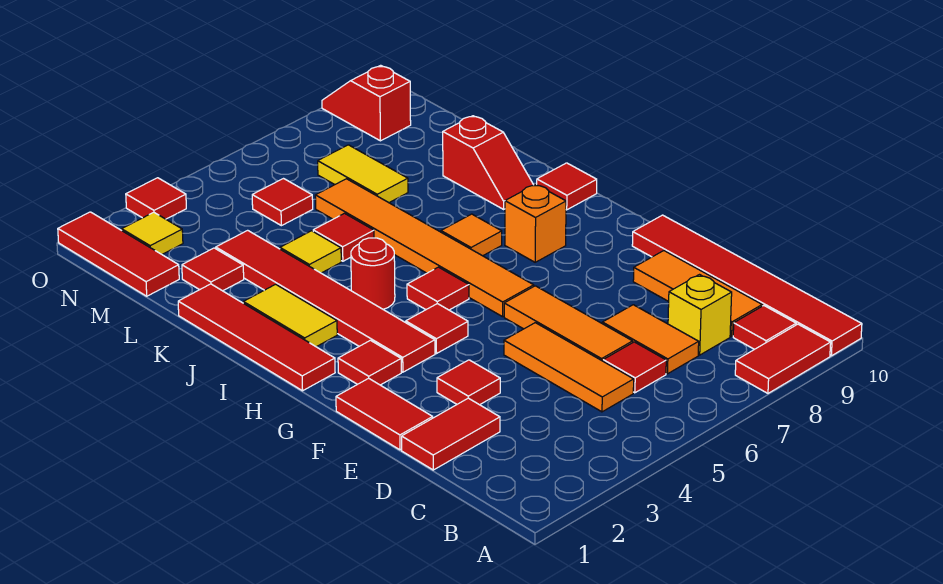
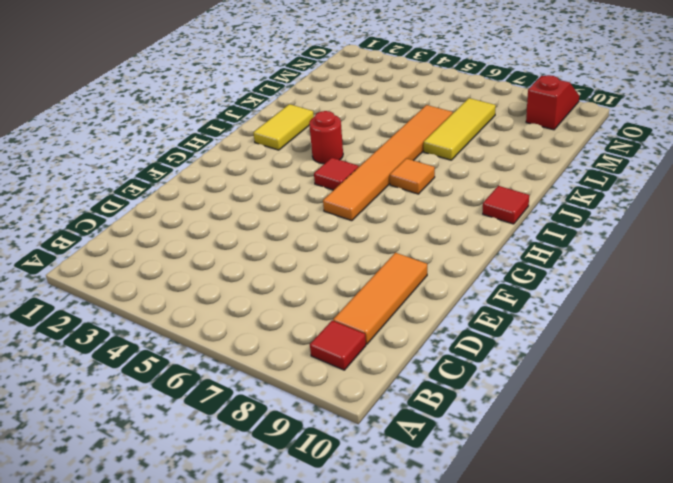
yellow tile K7:M7 level 1 -> yellow tile L7:M7 level 1
none -> red tile A8:A9 level 1
none -> red tile A10:F10 level 1
none -> orange tile C5:E5 level 1
none -> red tile C6 level 1

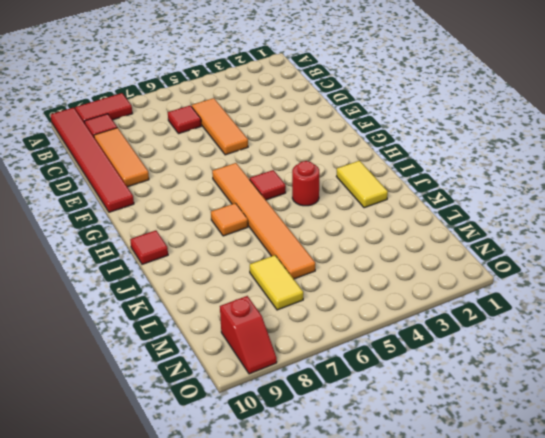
none -> orange tile C7:D7 level 1
none -> yellow brick C8 level 1
none -> red tile D1:D2 level 1
none -> orange tile D6:F6 level 1

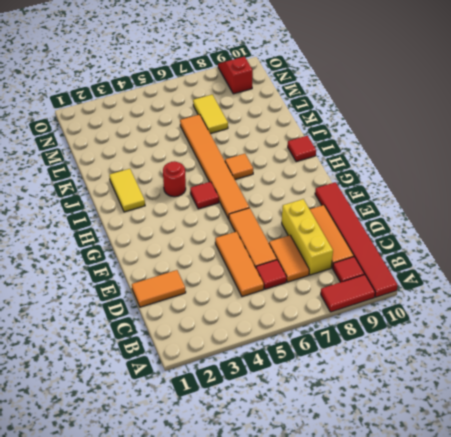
yellow brick C8:E8 level 1 -> yellow brick C8 level 1
orange tile D1:D2 level 1 -> red tile D1:D2 level 1
none -> red tile E1:F1 level 1
none -> red tile E3 level 1
none -> red tile G2 level 1
none -> red tile G3:L3 level 1

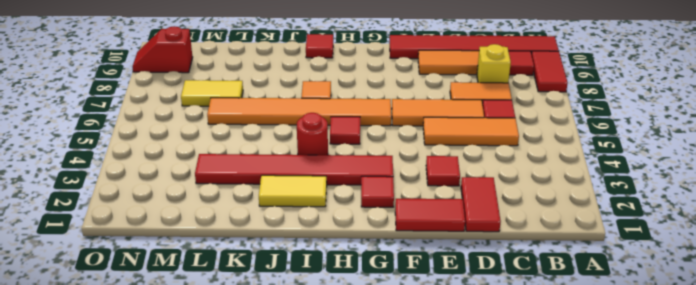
none -> red tile G4 level 1
none -> red tile H1:K1 level 1
none -> orange brick H8 level 1
none -> red slope J9:K9 level 1 top K

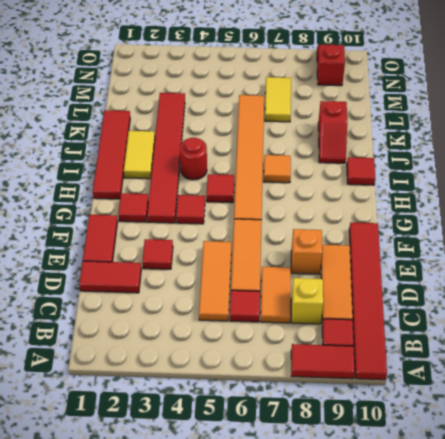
orange brick E8 level 1 -> orange brick H8 level 1
none -> yellow tile K4 level 1
none -> red tile K5 level 1
none -> red tile L2 level 1
none -> red tile M1:O1 level 1

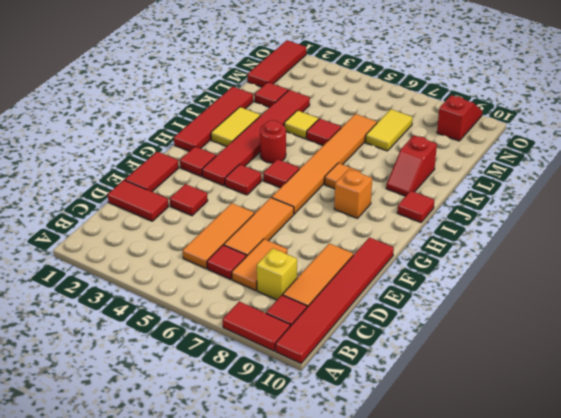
none -> red tile M5 level 1
none -> yellow tile N2 level 1
none -> red tile O3 level 1

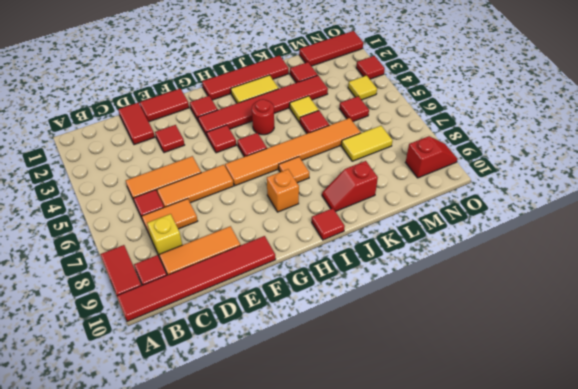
yellow tile N4 level 1 -> yellow tile N2 level 1

